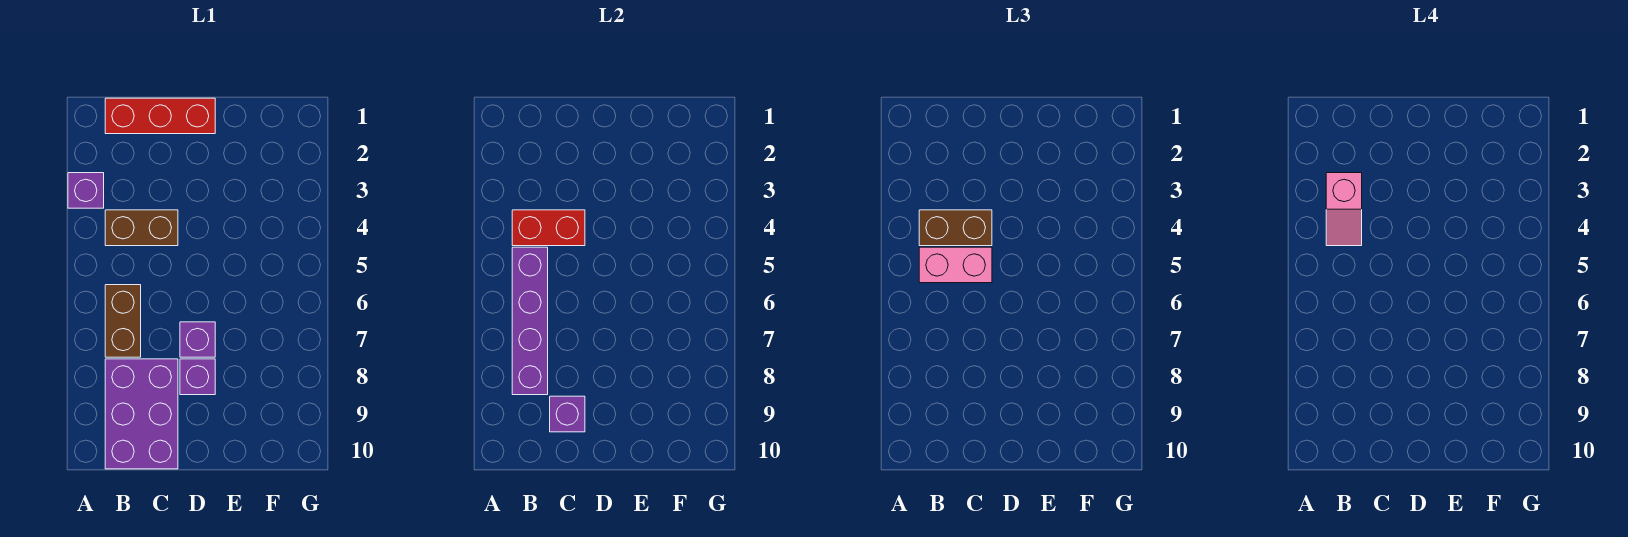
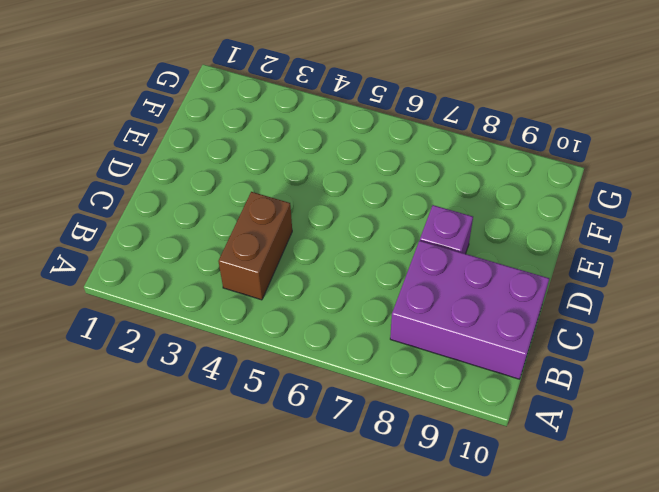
none -> purple brick A3 level 1
none -> red brick B1:D1 level 1
none -> brown brick B6:B7 level 1

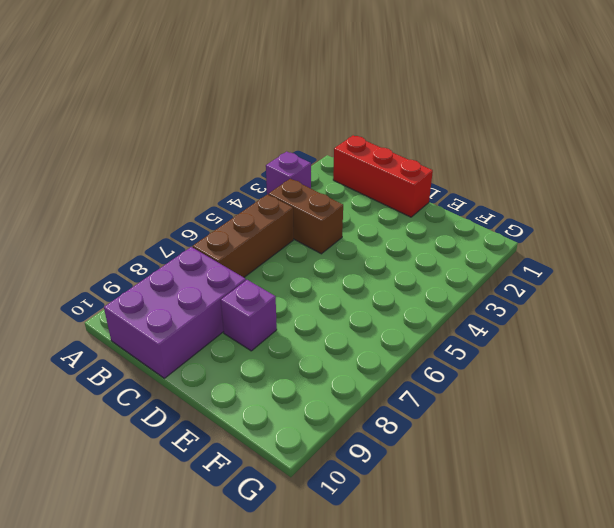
brown brick B5:B7 level 1 -> brown brick B6:B7 level 1
none -> purple brick D7 level 1
none -> red brick B4:C4 level 2
none -> purple brick B5:B8 level 2

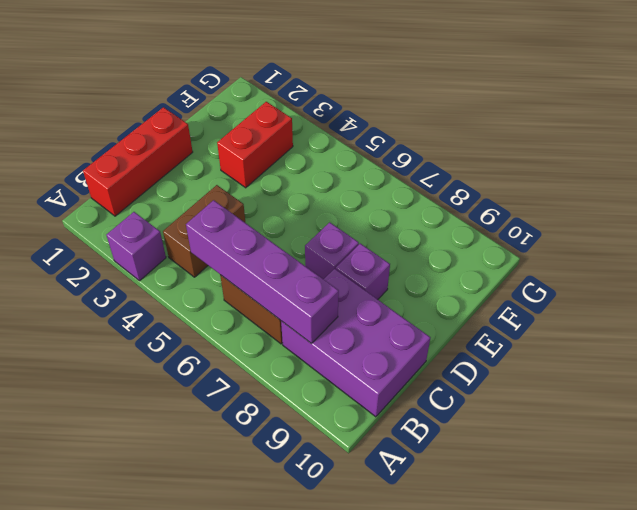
red brick E3:F3 level 1 -> red brick B4:C4 level 2
none -> purple brick C9 level 2
none -> brown brick B4:C4 level 3
none -> pink brick B5:C5 level 3

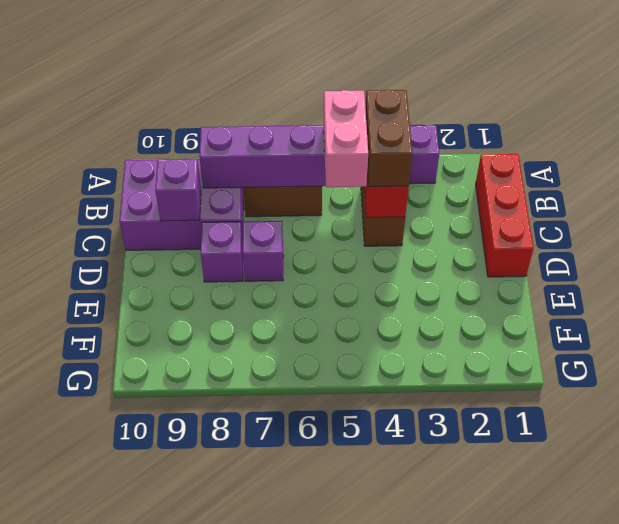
none -> pink slope B3:B4 level 4 top 3

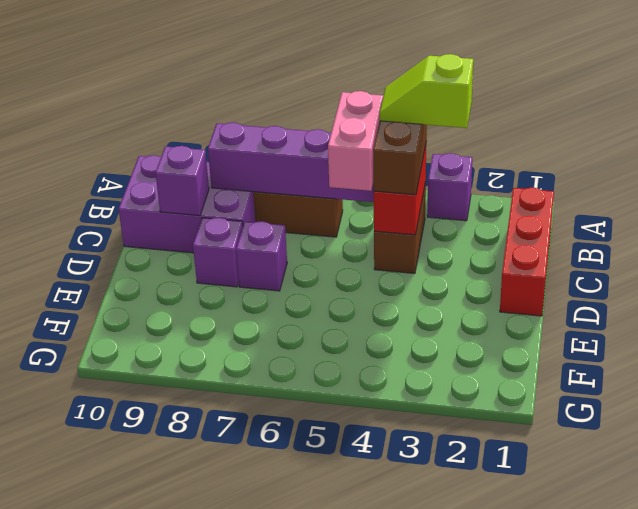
lime slope B3:B4 level 4 top 3 -> pink slope B3:B4 level 4 top 3

